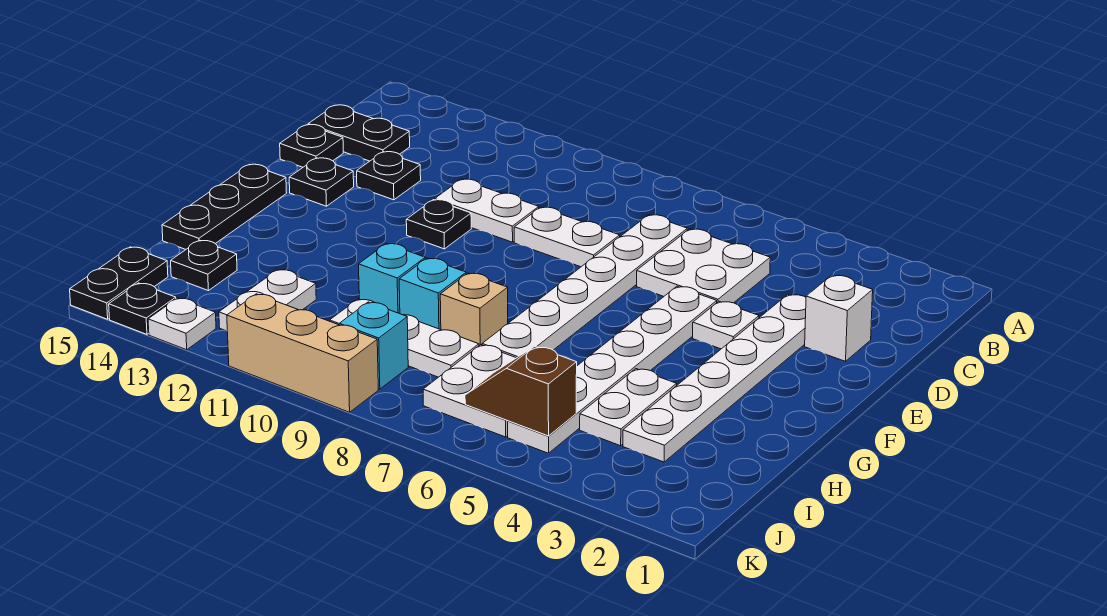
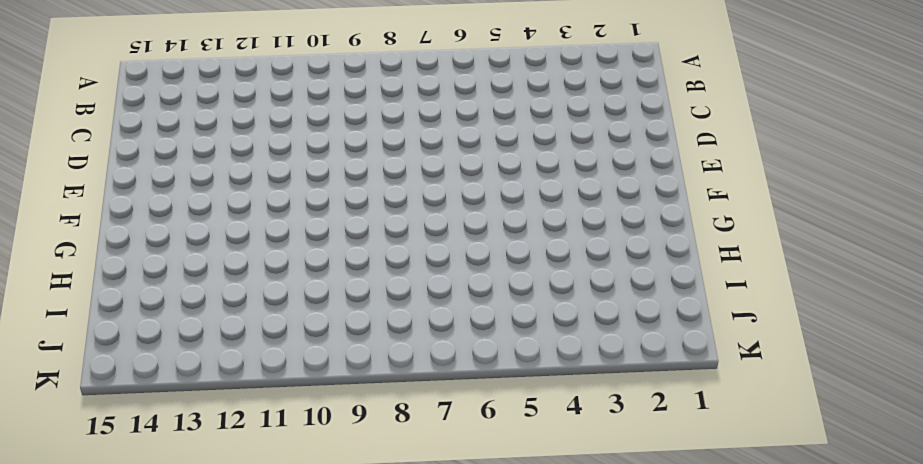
none -> white plate C5:D6 level 1
none -> white plate C7:H7 level 1
none -> black plate C14:C15 level 1

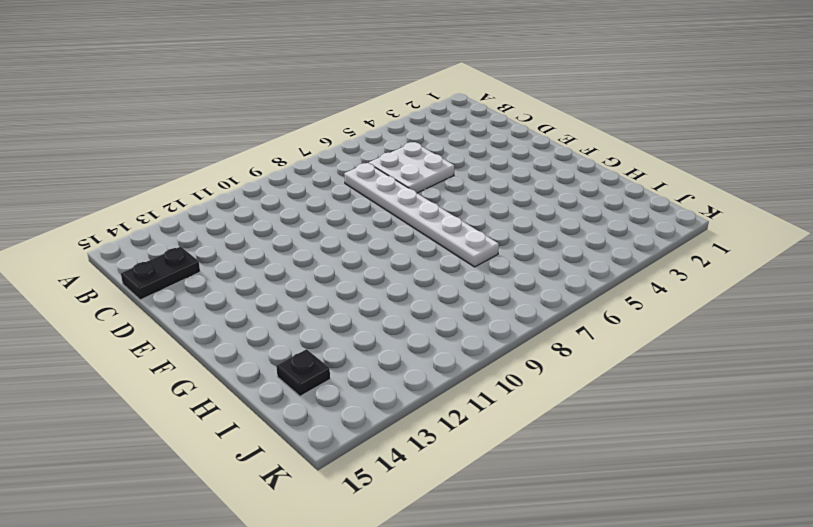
none -> white brick D2 level 1
none -> white plate D3:I3 level 1
none -> white plate D8:D9 level 1

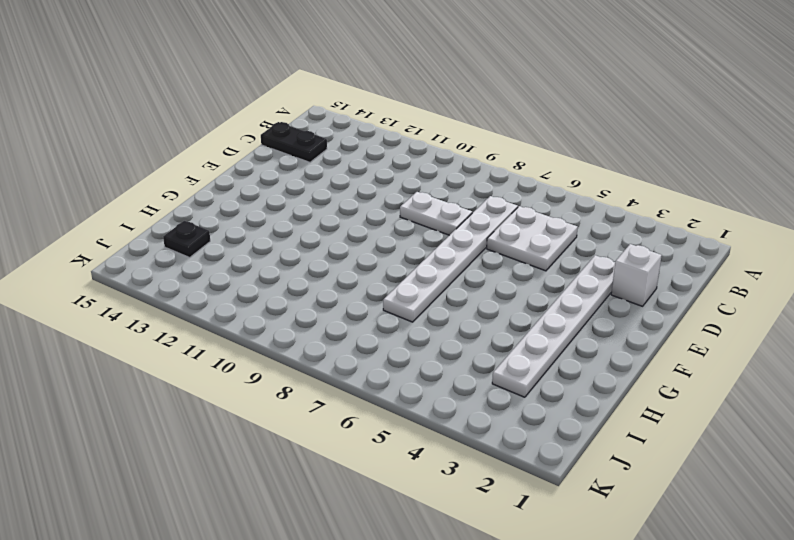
none -> white plate D10:D11 level 1
none -> black plate D13 level 1
none -> black plate D15 level 1

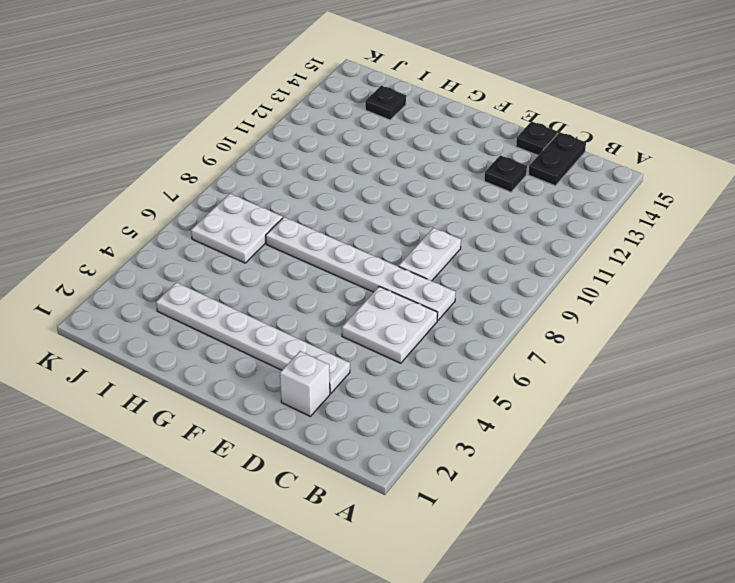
none -> white plate D10:D11 level 1
none -> white plate E4 level 1
none -> white plate E5:J5 level 1

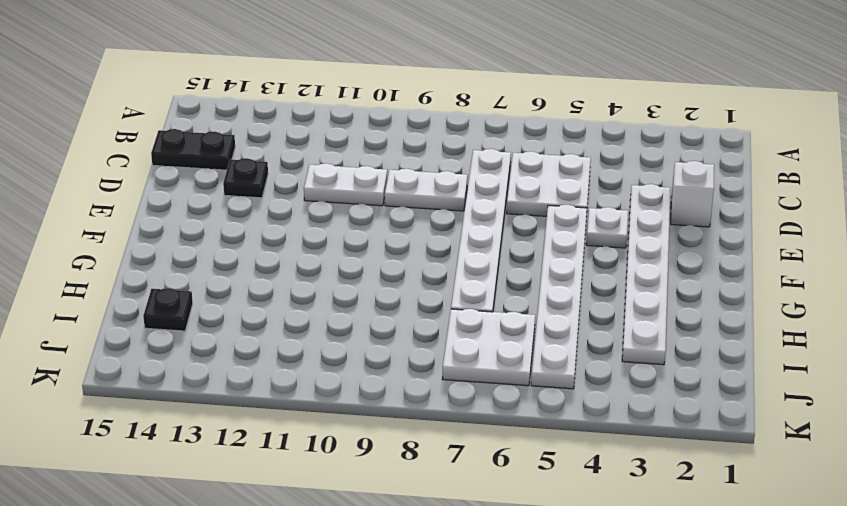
none -> black plate D15 level 1
none -> black plate E11 level 1
none -> black plate E14 level 1

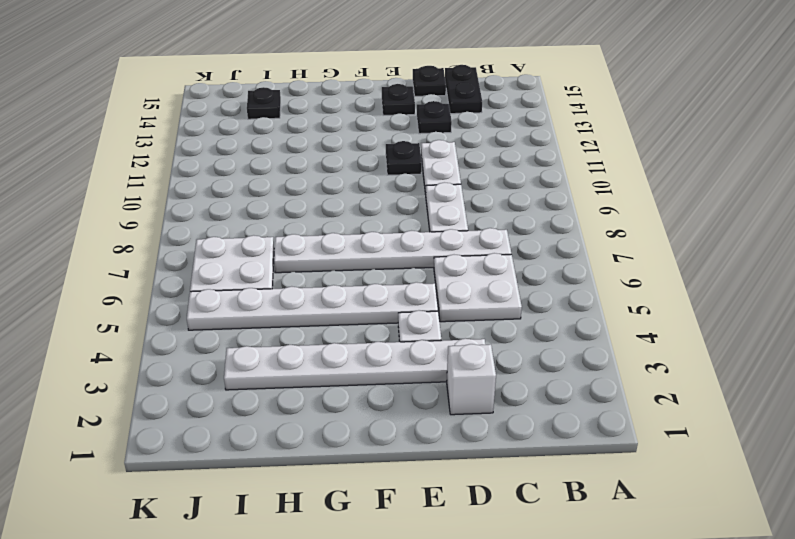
none -> black plate F15:H15 level 1
none -> white plate H4:I4 level 1
none -> tan brick H8 level 1

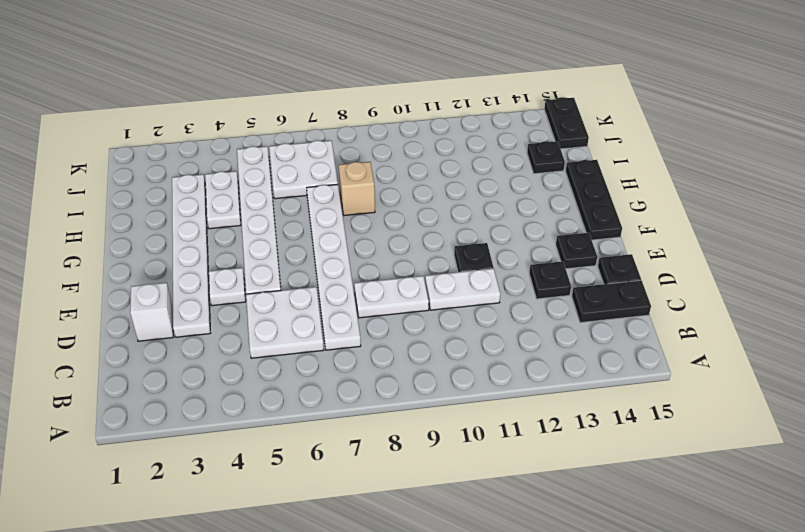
none -> cyan brick H9 level 1
none -> cyan brick H10 level 1
none -> white plate I8:I10 level 1

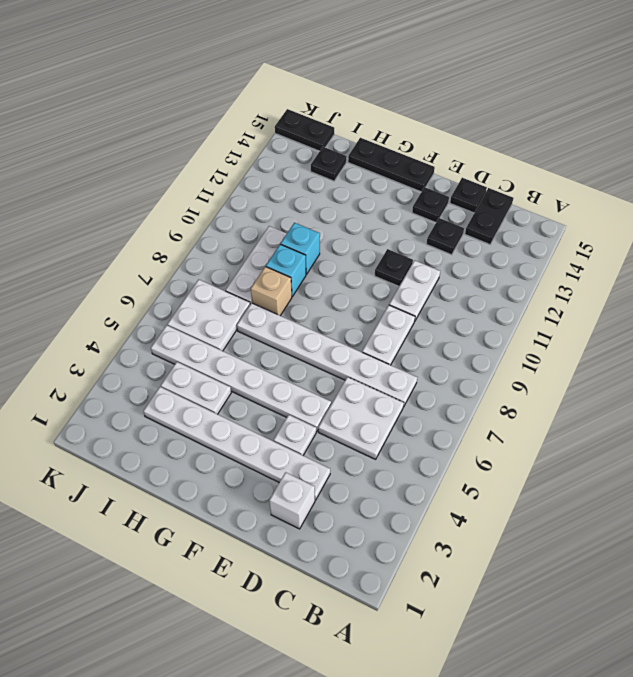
none -> white plate I12:J12 level 1
none -> cyan brick J9 level 1
none -> tan brick K9:K11 level 1

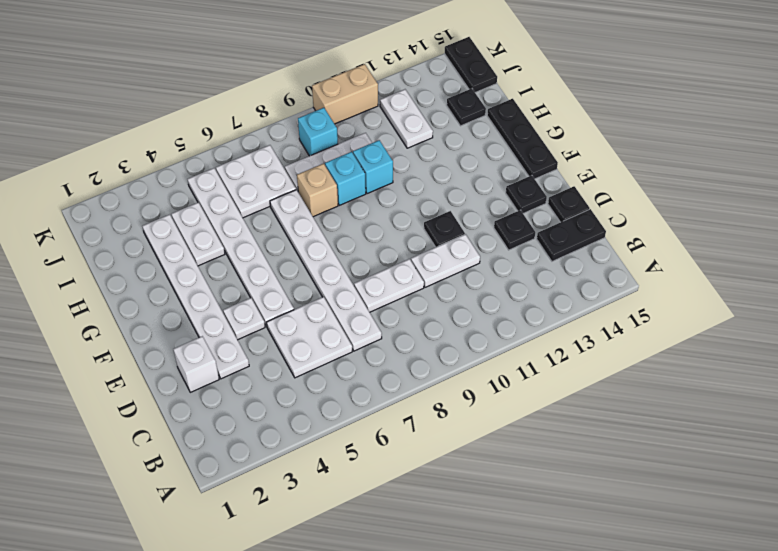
tan brick K10:K11 level 1 -> tan brick K9:K11 level 1
none -> white plate K13 level 1
none -> black plate K14 level 1
none -> brown slope J5:J6 level 2 top 5

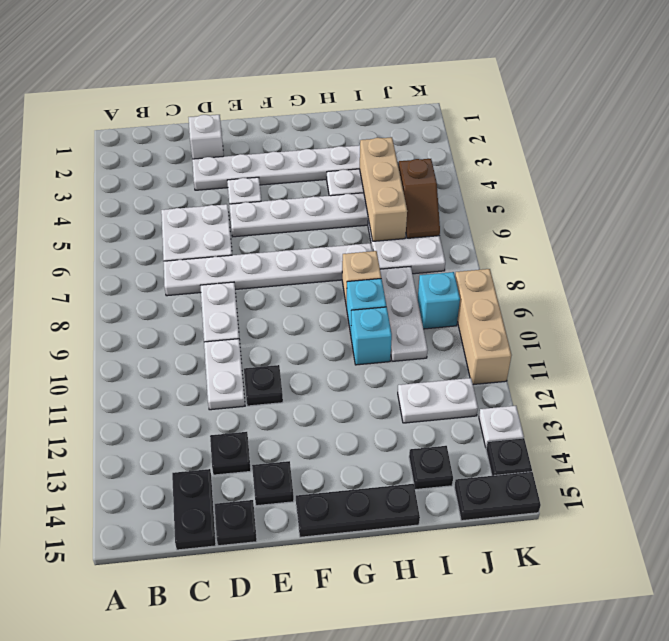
tan brick I4:I6 level 2 -> none

